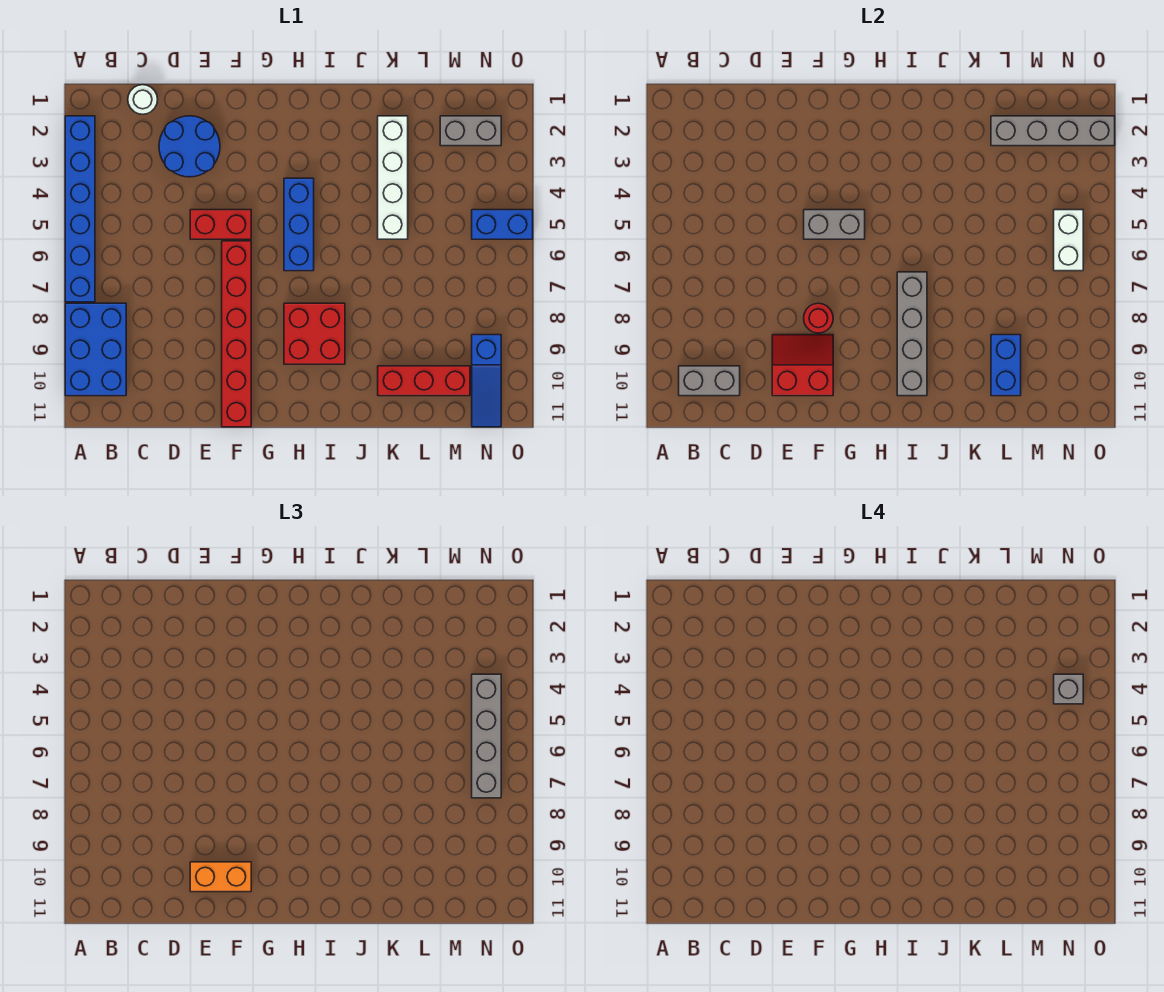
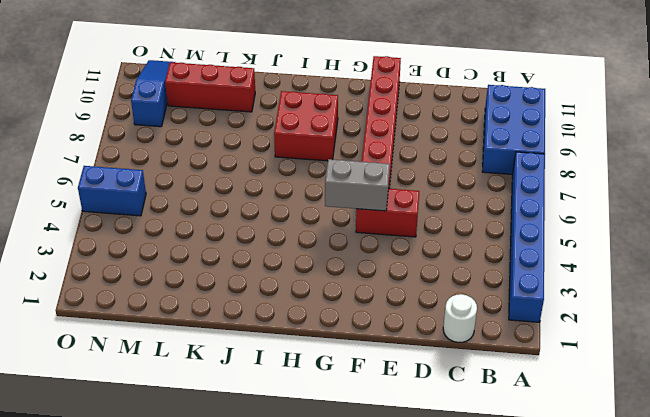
none -> blue round brick D2:E3 level 1
none -> blue brick H4:H6 level 1
none -> white brick K2:K5 level 1

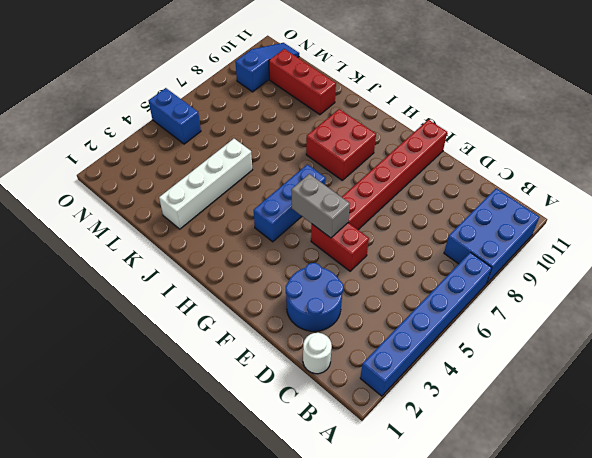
none -> grey brick M2:N2 level 1
none -> grey brick B10:C10 level 2
none -> red slope E9:F10 level 2 top 10

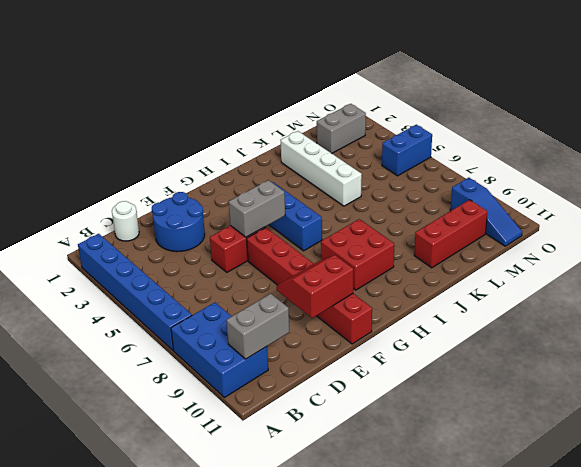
none -> red round brick F8 level 2
none -> grey brick I7:I10 level 2
none -> grey brick L2:O2 level 2

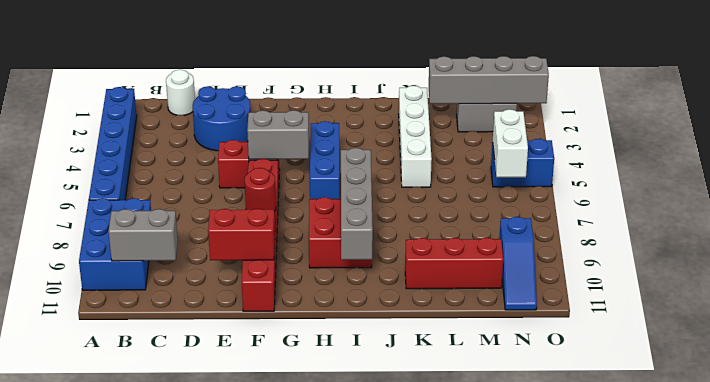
none -> blue brick L9:L10 level 2
none -> orange brick E10:F10 level 3
none -> grey brick N4:N7 level 3

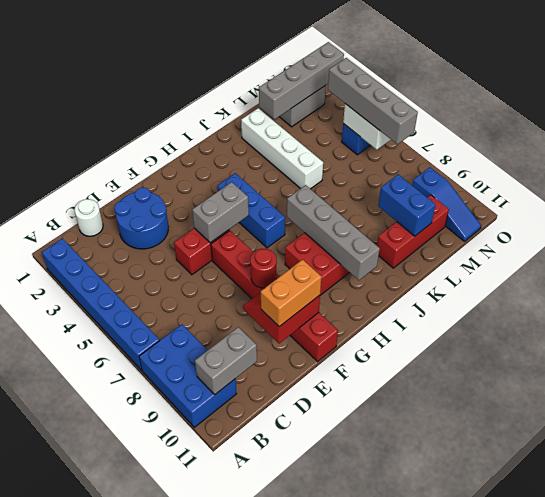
none -> grey brick N4 level 4

